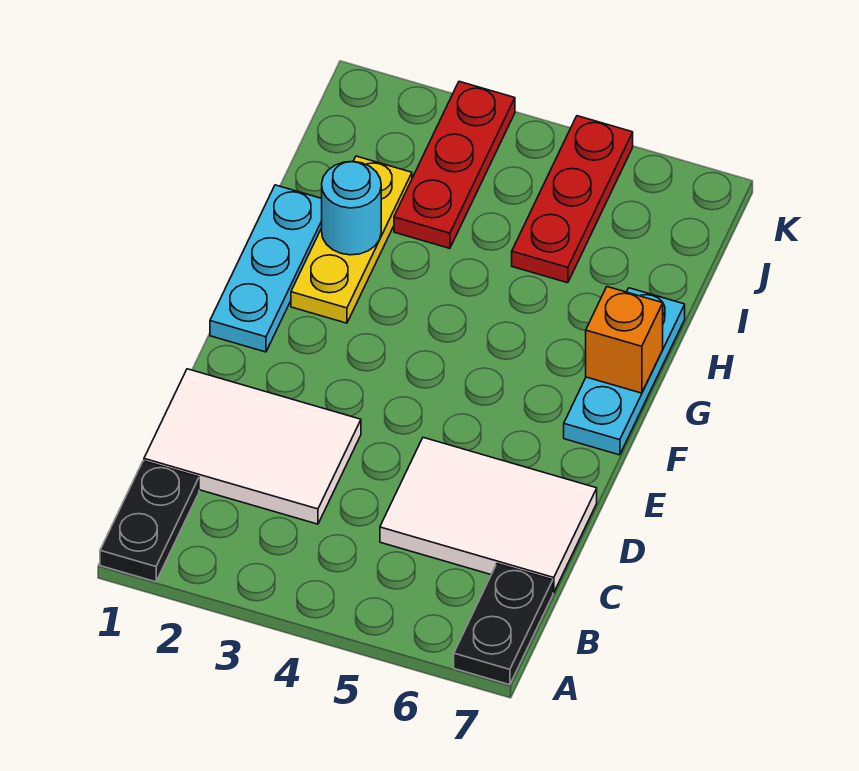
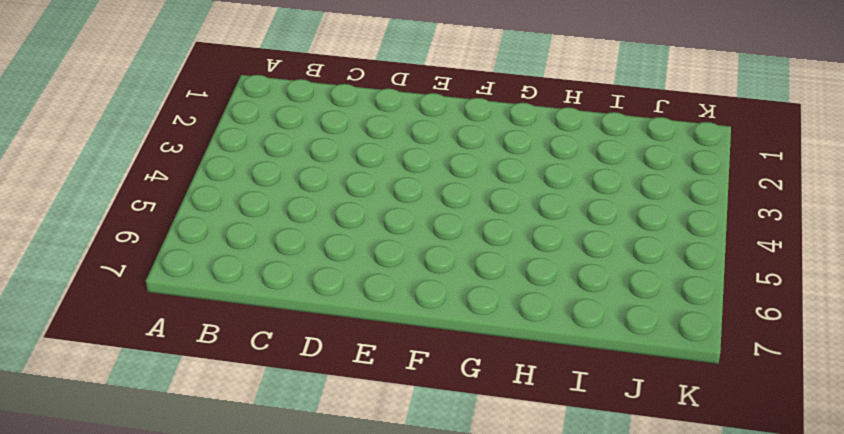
none -> black plate A1:B1 level 1
none -> black plate A7:B7 level 1

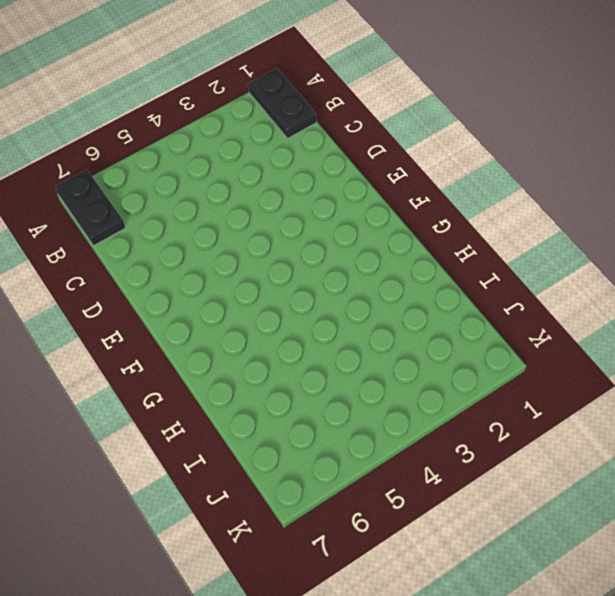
none -> white tile C1:D3 level 1
none -> white tile C5:D7 level 1

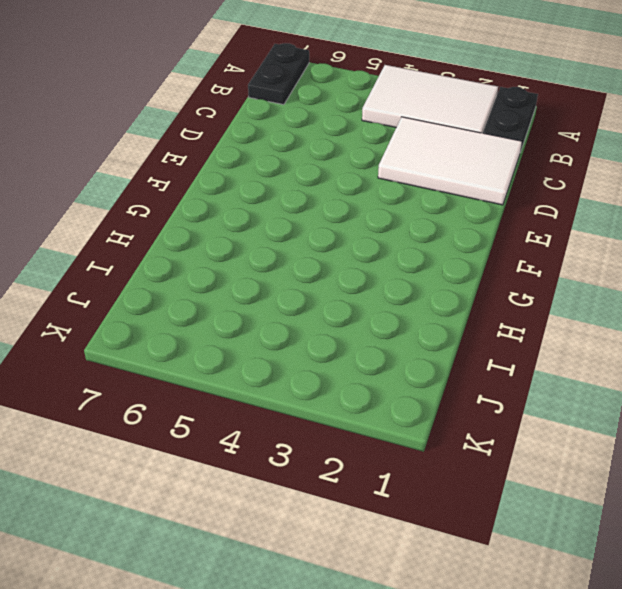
white tile A2:B4 level 1 -> white tile C5:D7 level 1
none -> cyan plate F1:H1 level 1
none -> cyan plate F7:H7 level 1

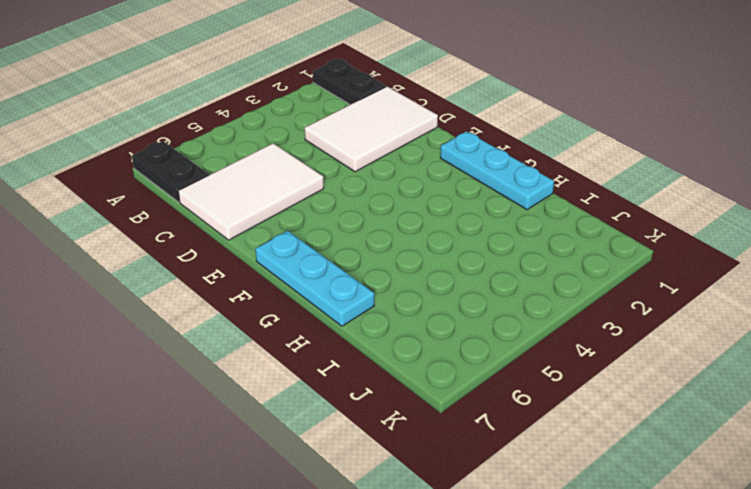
none -> yellow plate G2:I2 level 1
none -> red plate I3:K3 level 1

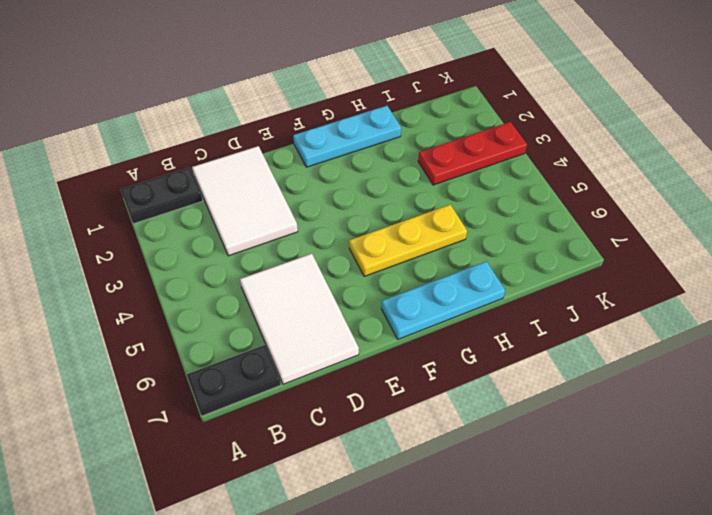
yellow plate F5:H5 level 1 -> yellow plate G2:I2 level 1
none -> red plate I5:K5 level 1
none -> orange brick G7 level 2

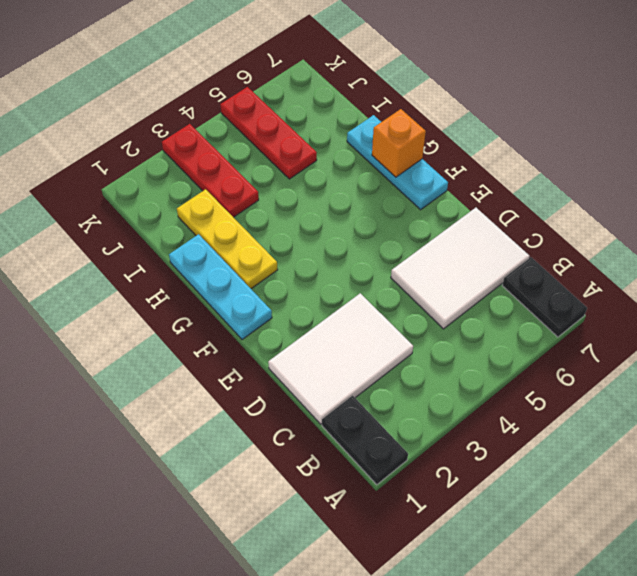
none -> cyan round brick H2 level 2

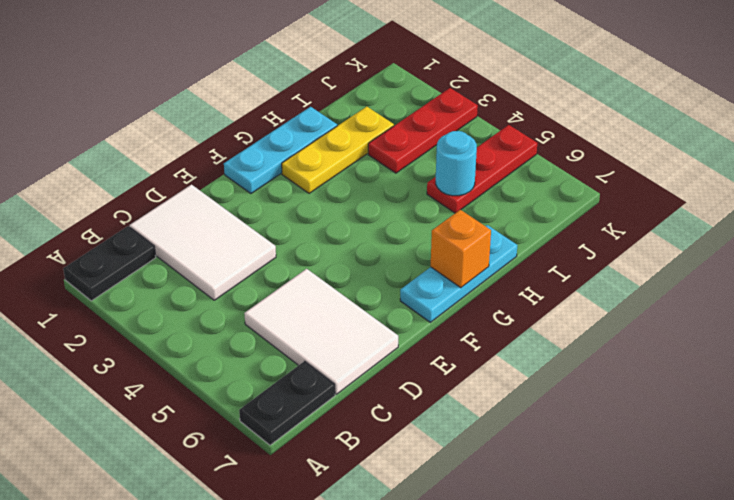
cyan round brick I5 level 2 -> cyan round brick H2 level 2

